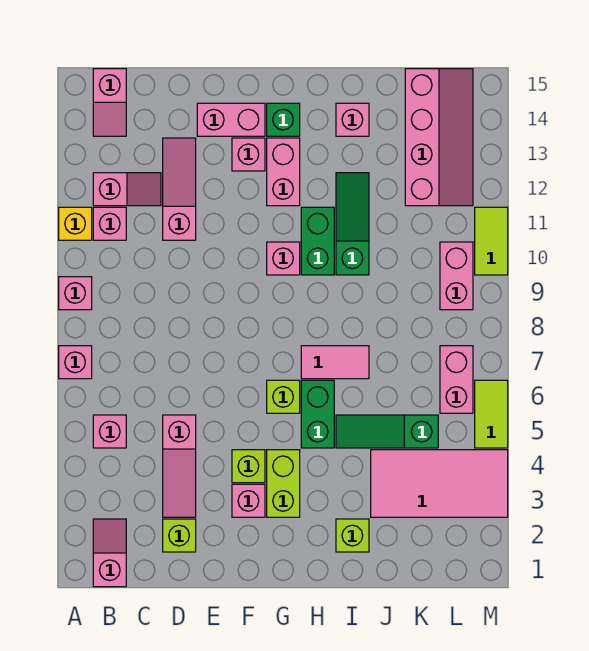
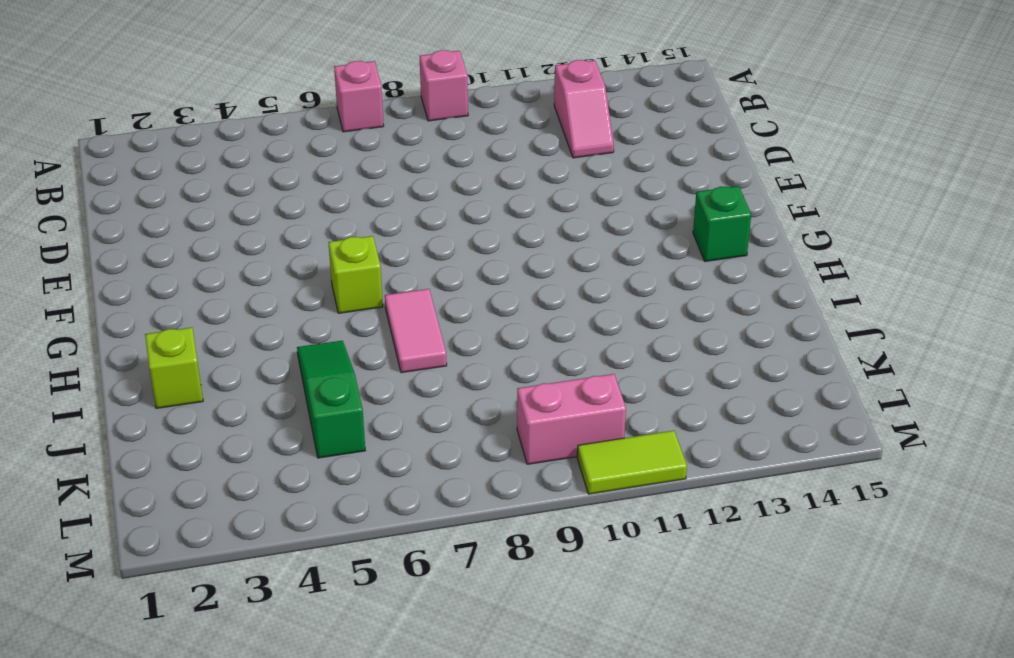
none -> yellow brick A11 level 1
none -> pink slope B1:B2 level 1 top 1
none -> pink brick B5 level 1
none -> pink brick B11 level 1

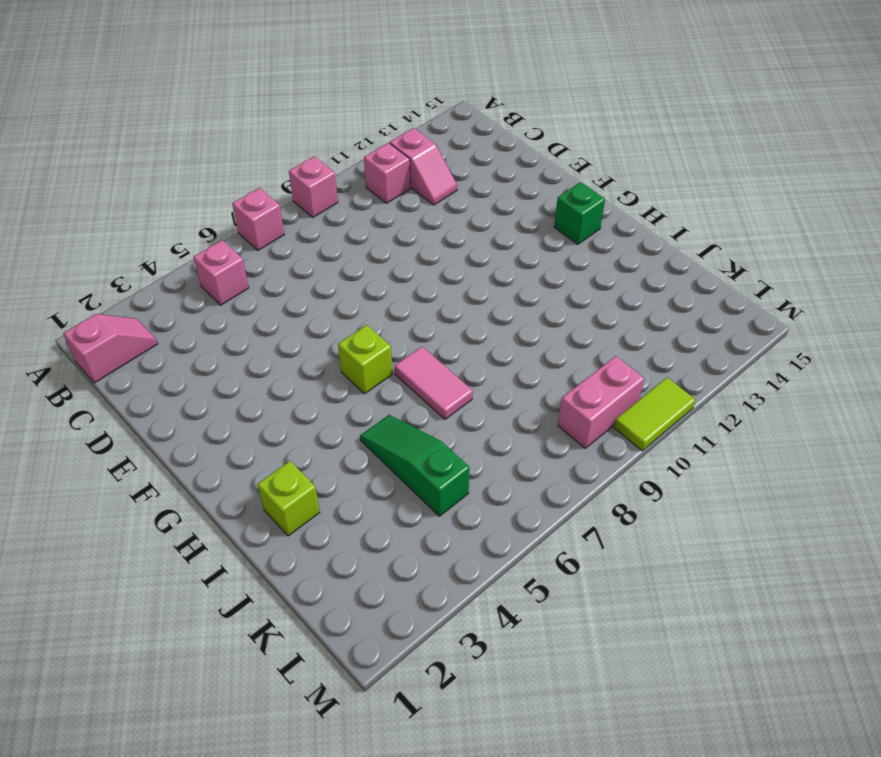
none -> yellow brick A11 level 1
none -> pink slope B14:B15 level 1 top 15
none -> lime brick D2 level 1
none -> pink slope D3:D5 level 1 top 5

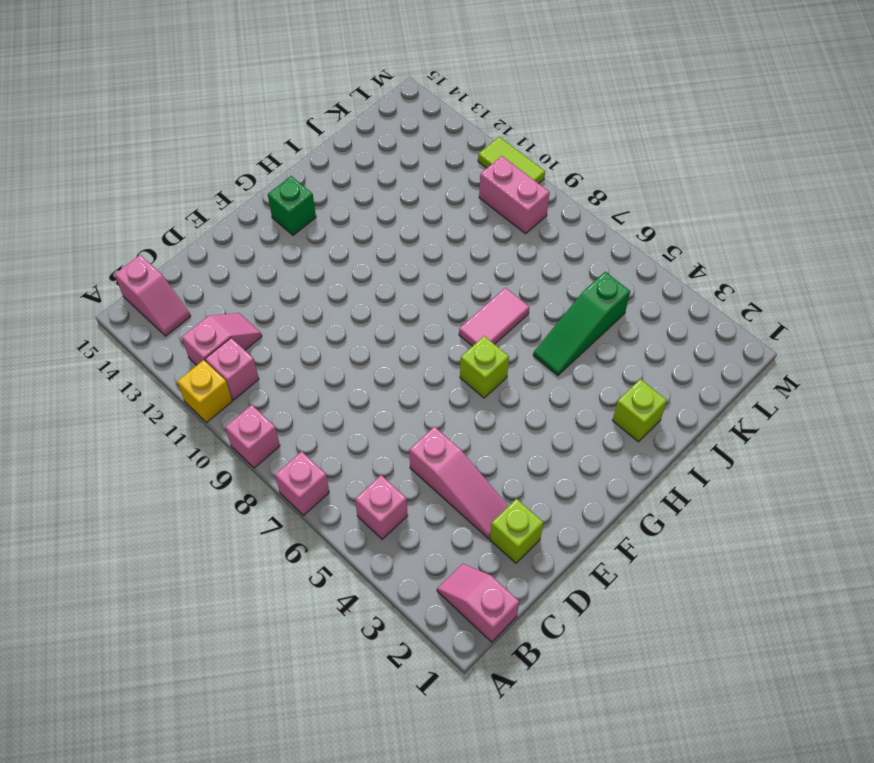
none -> pink slope D11:D13 level 1 top 11
none -> pink brick E14:F14 level 1
none -> pink brick F3 level 1
none -> lime brick F4 level 1

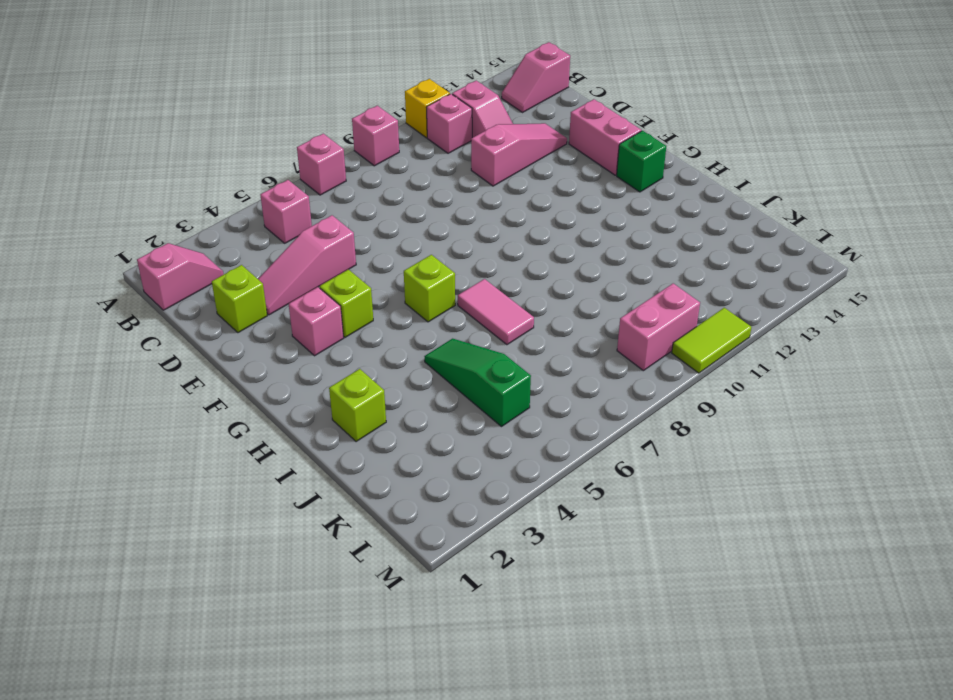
none -> pink brick F13 level 1
none -> lime brick G3:G4 level 1
none -> pink brick G10 level 1
none -> pink brick G12:G13 level 1

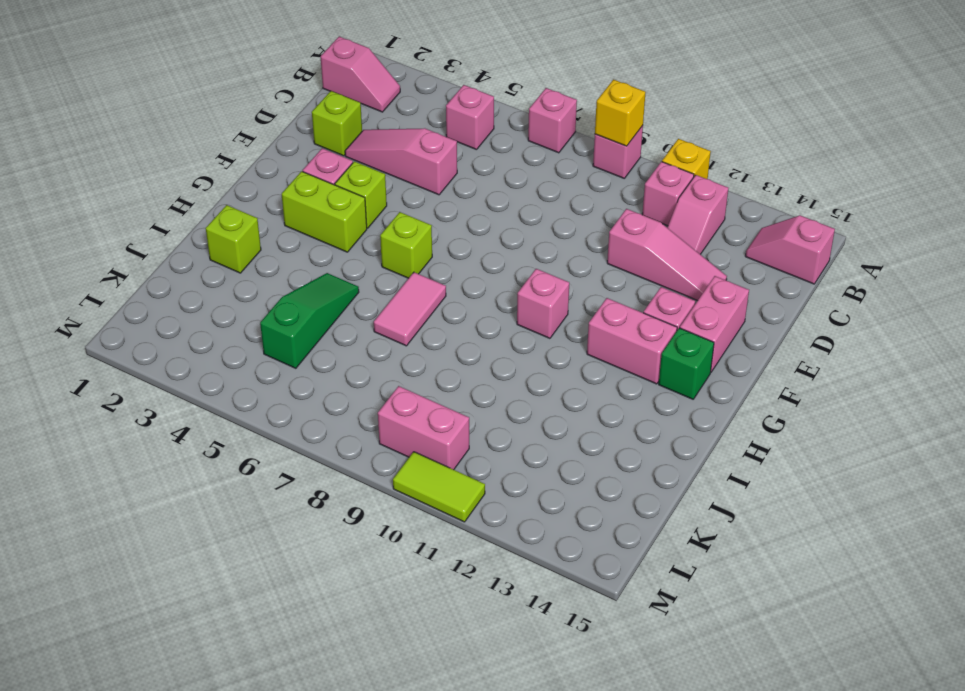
yellow brick A9 level 2 -> none
none -> green brick H5:H6 level 1
none -> green brick H10:H11 level 1
none -> green slope I10:I12 level 1 top 10
none -> pink brick I14 level 1

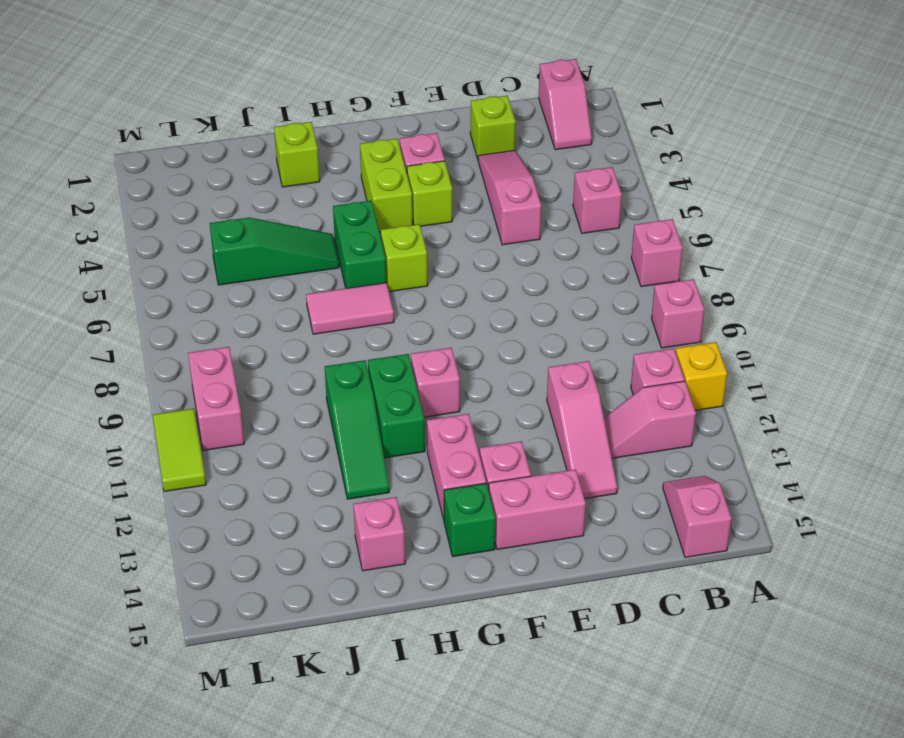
none -> pink tile J3:M4 level 1
none -> pink slope K12:L15 level 1 top K
none -> pink brick L6:L7 level 1
none -> lime tile M5:M6 level 1

